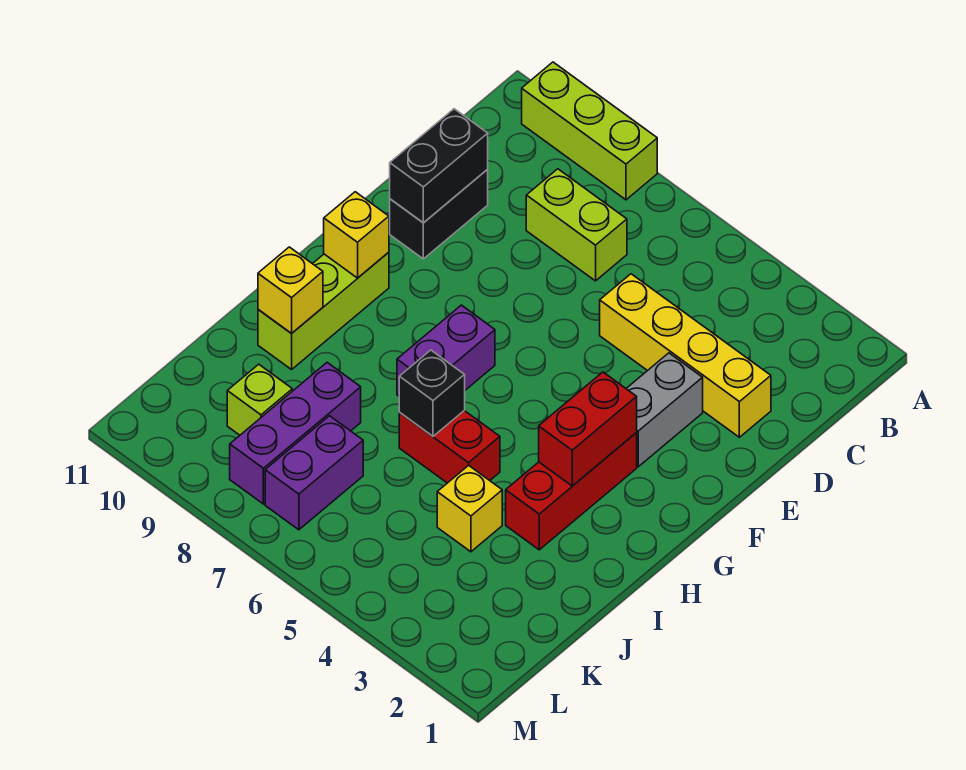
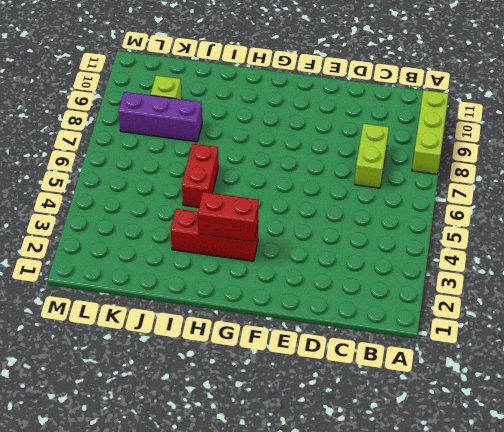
none -> yellow brick D2:D5 level 1
none -> black brick D10:E10 level 1
none -> grey brick E3:F3 level 1

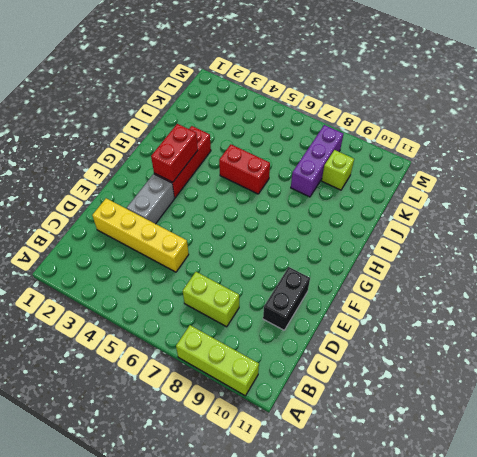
none -> purple brick G7:H7 level 1
none -> lime brick G10:I10 level 1
none -> yellow brick J4 level 1

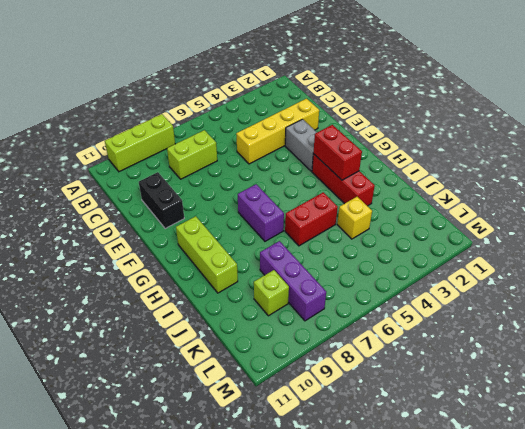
none -> purple brick K7:L7 level 1
none -> black brick D10:E10 level 2
none -> yellow brick G10 level 2

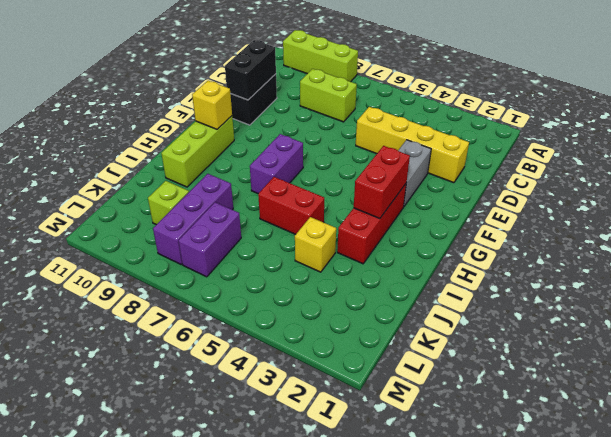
none -> black brick I6 level 2
none -> yellow brick I10 level 2

